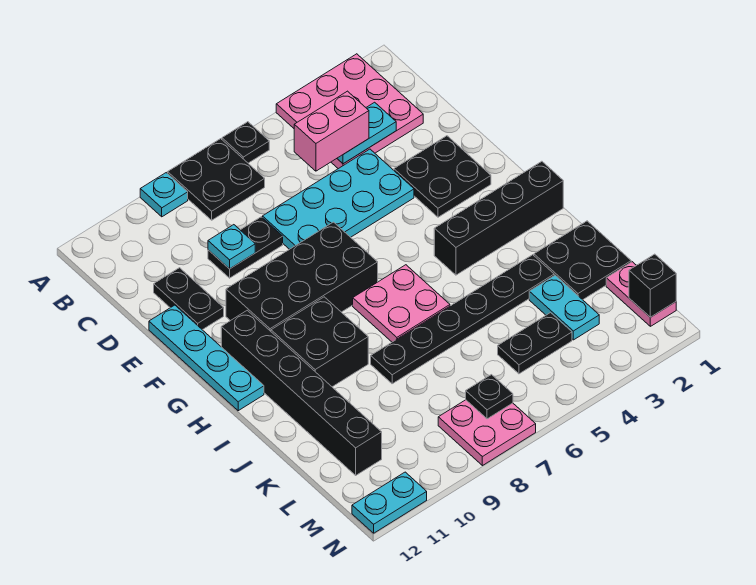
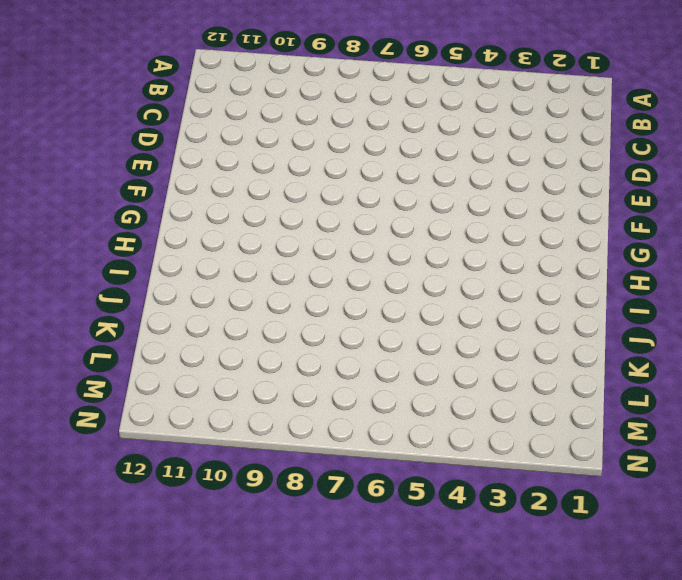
none -> pink plate A2:C4 level 1
none -> black plate A6 level 1
none -> black plate A7:B8 level 1

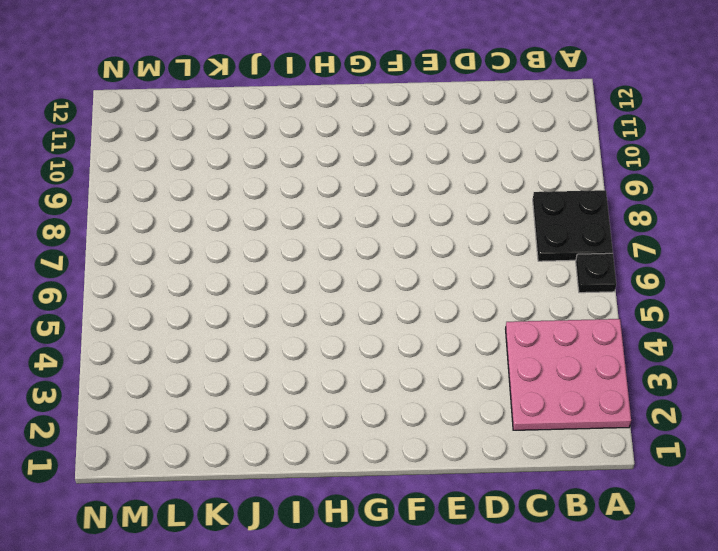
none -> cyan plate A9 level 1
none -> cyan plate D4:E7 level 1
none -> black plate D8:D9 level 1

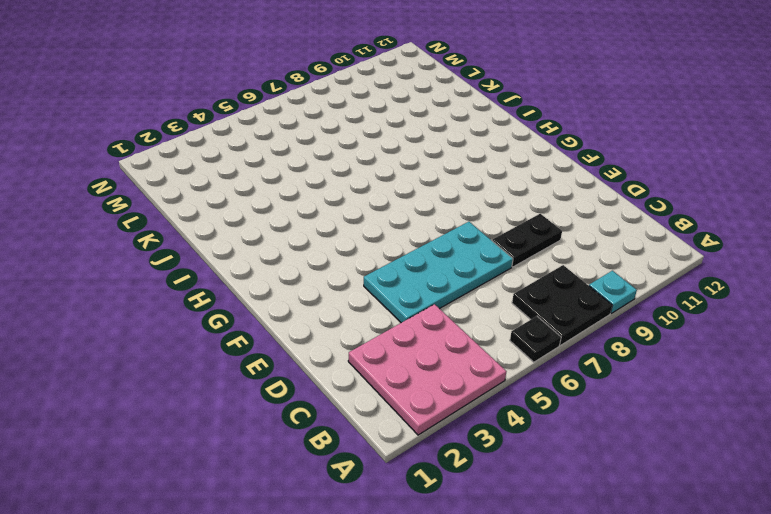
none -> black plate D11:E11 level 1
none -> black plate E2:F3 level 1
none -> cyan plate E12:H12 level 1

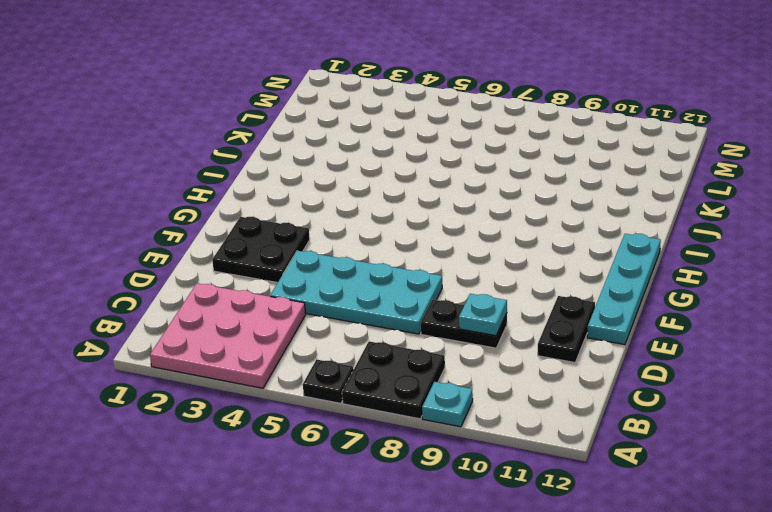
none -> black brick F7:G10 level 1
none -> black brick G11:L11 level 1
none -> black brick H1:H4 level 1

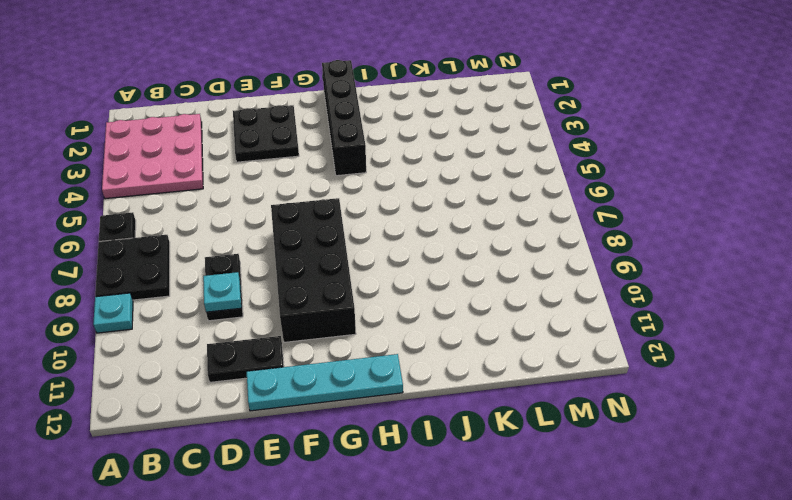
none -> cyan plate D4:E7 level 1
none -> black brick G11:L11 level 1
none -> pink plate H6:I7 level 1

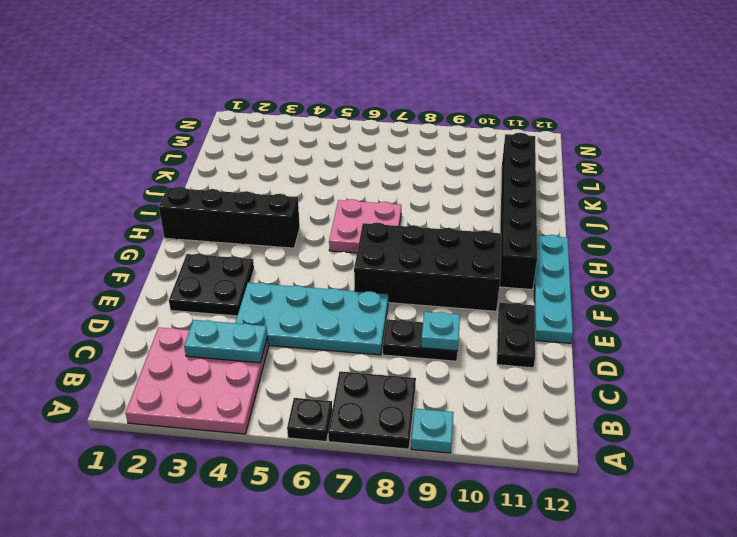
none -> black brick H9:I10 level 1
none -> black plate J1:K2 level 1
none -> black plate J3:J8 level 1

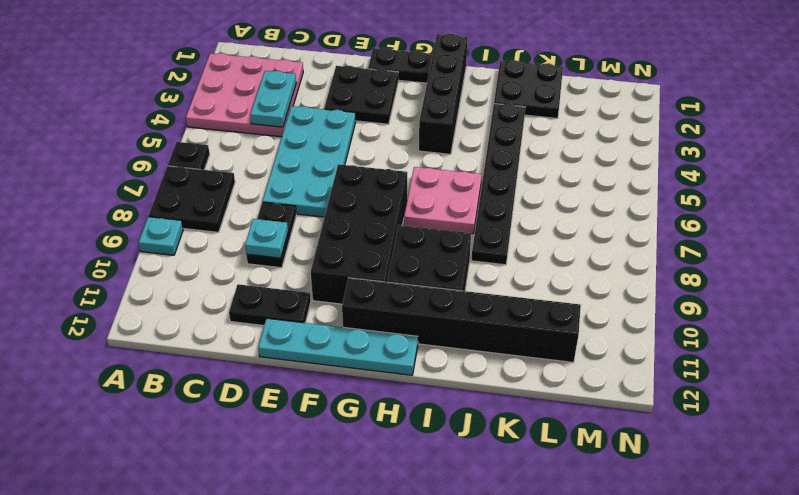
black plate F1:G1 level 1 -> black plate L4:L5 level 1
none -> cyan plate K3:L3 level 1
none -> pink plate L1:M1 level 1
none -> pink plate M7:N8 level 1

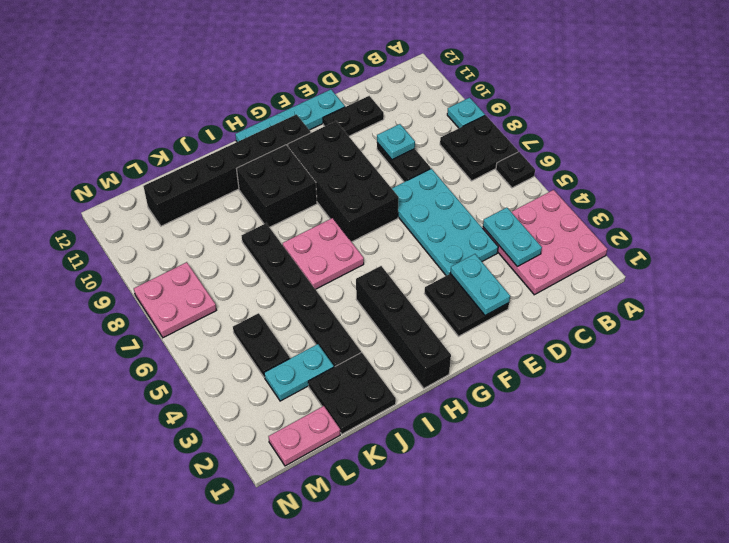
cyan plate E2:E3 level 2 -> cyan plate N11:N12 level 1
none -> black brick M1 level 2
none -> black plate M7 level 2
none -> pink brick C4:C5 level 3

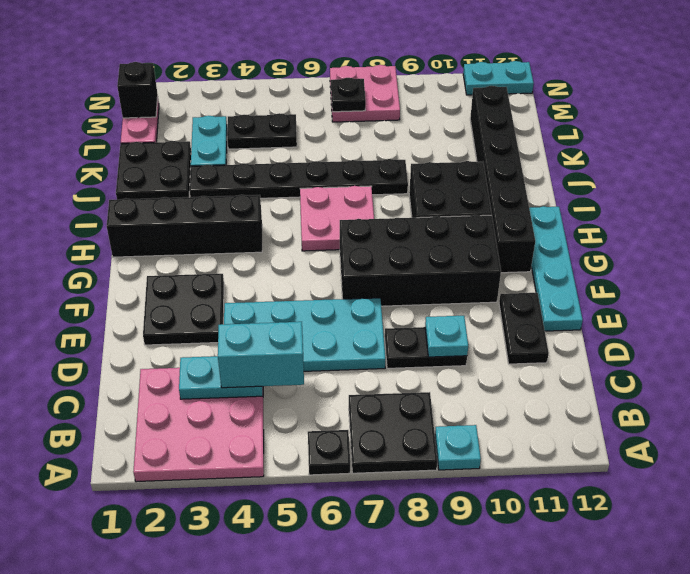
cyan brick C4:C5 level 3 -> pink brick C4:C5 level 3

